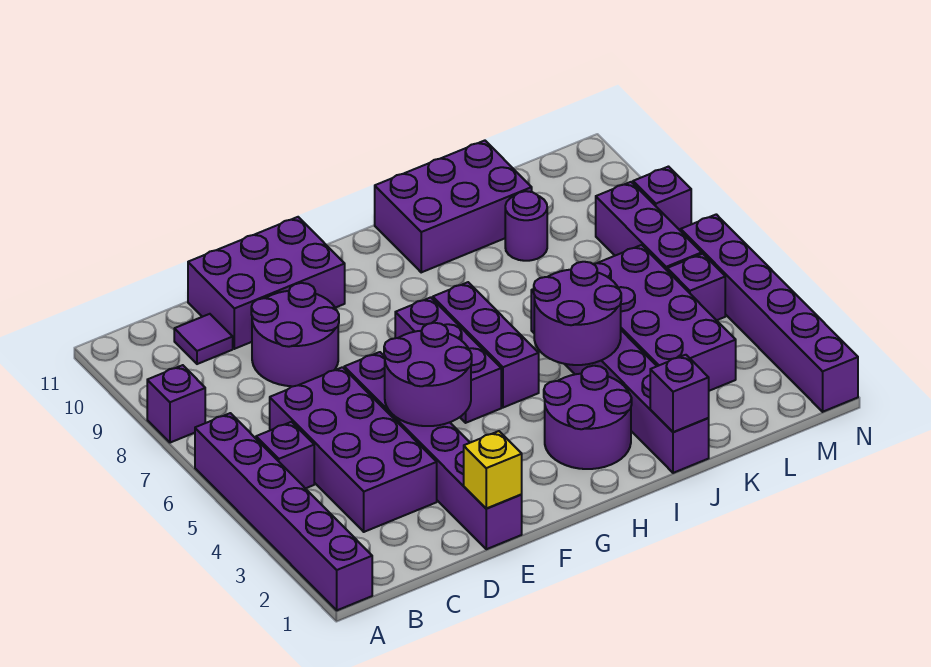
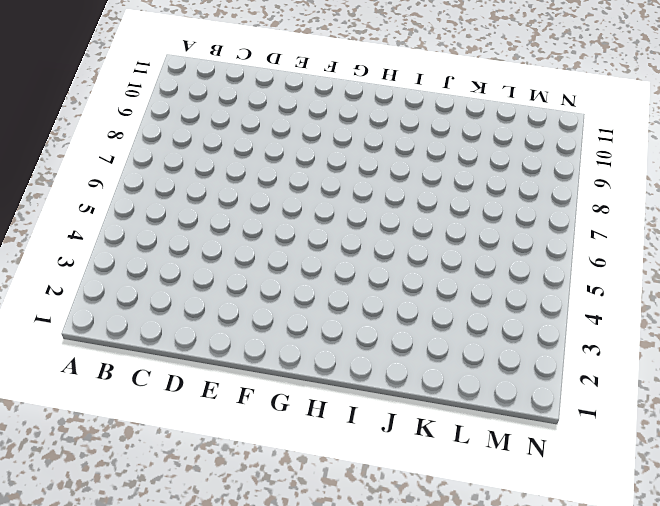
none -> purple brick A1:A6 level 1
none -> purple brick A8 level 1
none -> purple brick B5 level 1

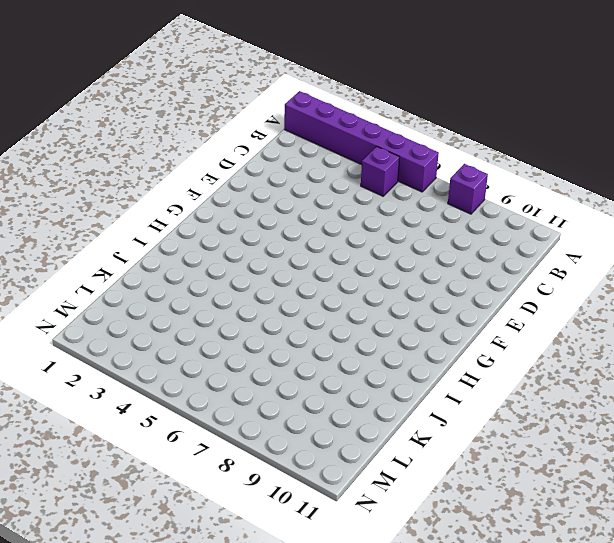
none -> purple brick C3:D6 level 1
none -> purple tile C10 level 1
none -> purple round brick D8:E9 level 1

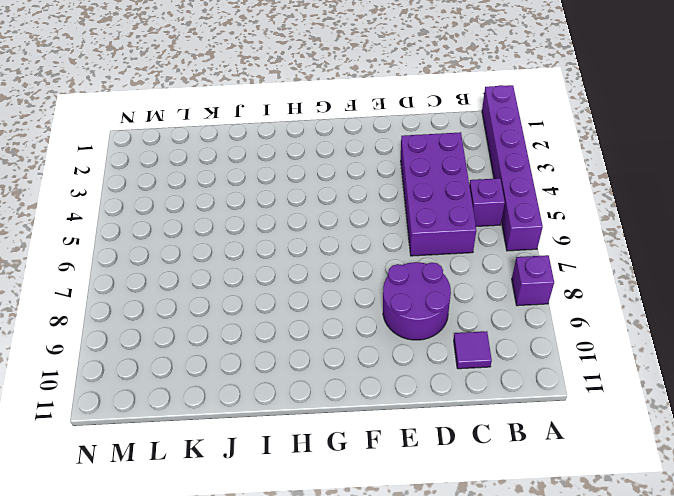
none -> purple brick D10:F11 level 1
none -> purple brick E1:E6 level 1
none -> purple brick G5:G7 level 1

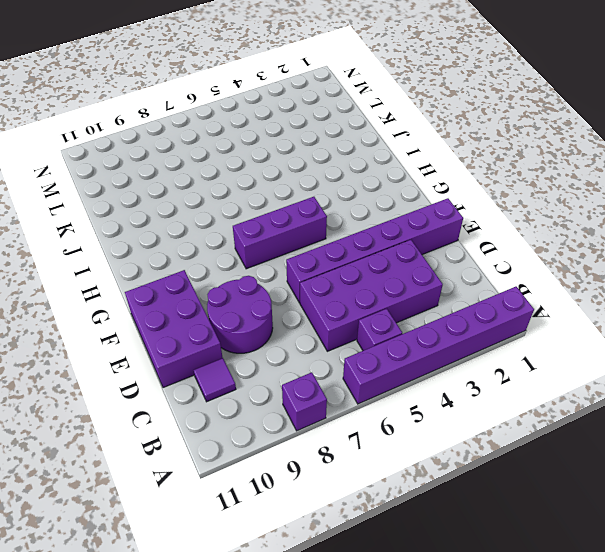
none -> purple round brick H2:I3 level 1
none -> purple brick H5:H7 level 1
none -> purple brick I10:K11 level 1

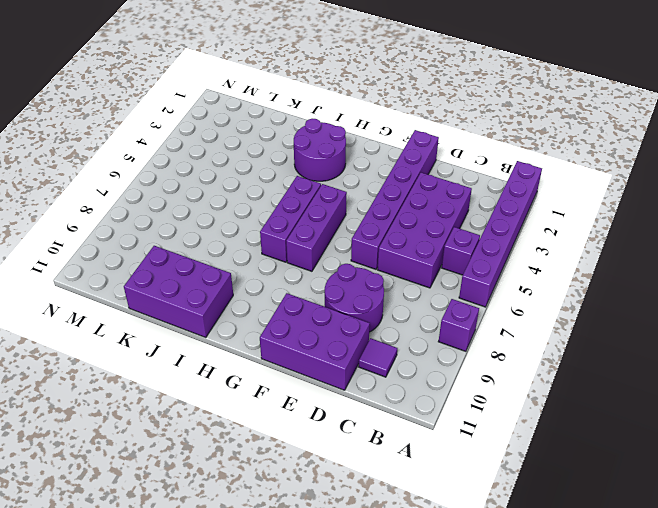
none -> purple brick J1:J6 level 1
none -> purple brick K3:L6 level 1
none -> purple round brick K9 level 1

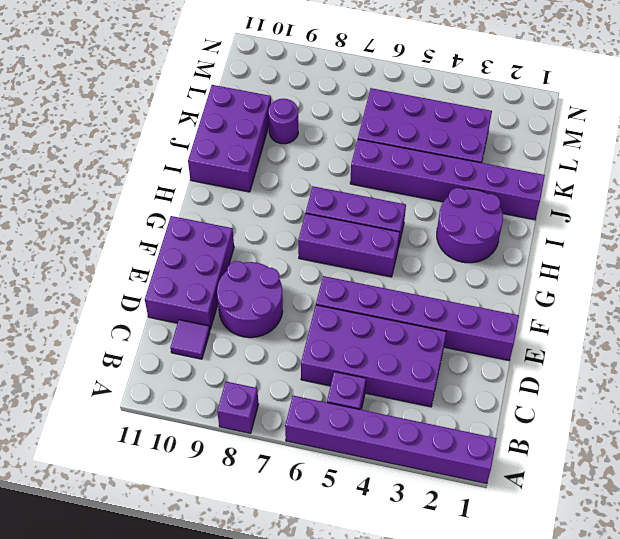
none -> purple brick M5 level 1
none -> purple brick M6:M8 level 1
none -> purple brick N1:N6 level 1

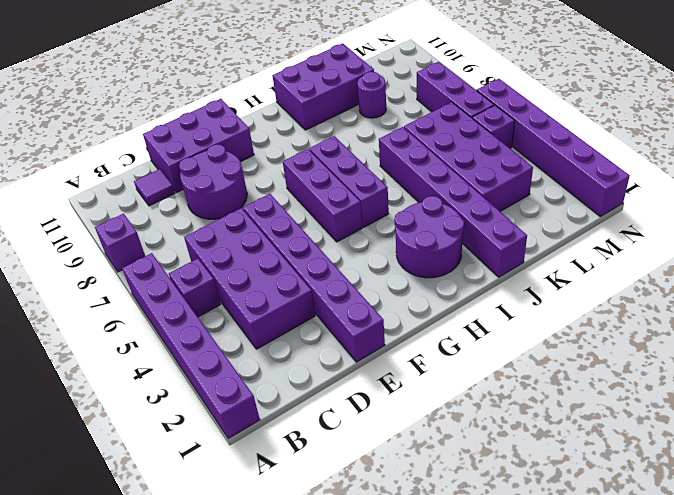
none -> purple brick N8 level 1
none -> yellow brick E1 level 2
none -> purple round brick E4:F5 level 2

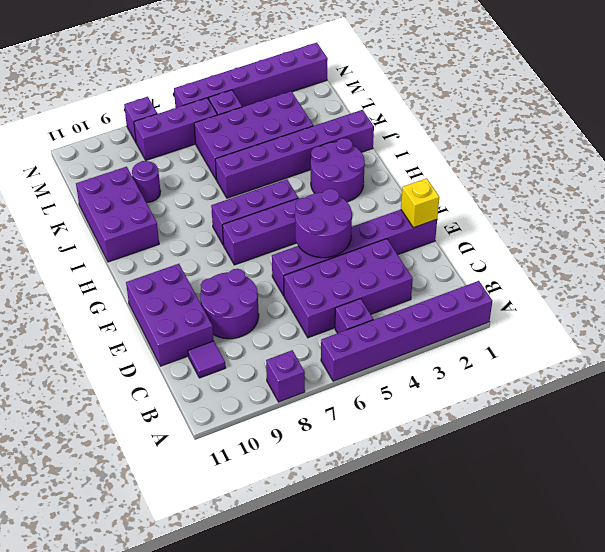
none -> purple round brick I4:J5 level 2
none -> purple brick J1 level 2

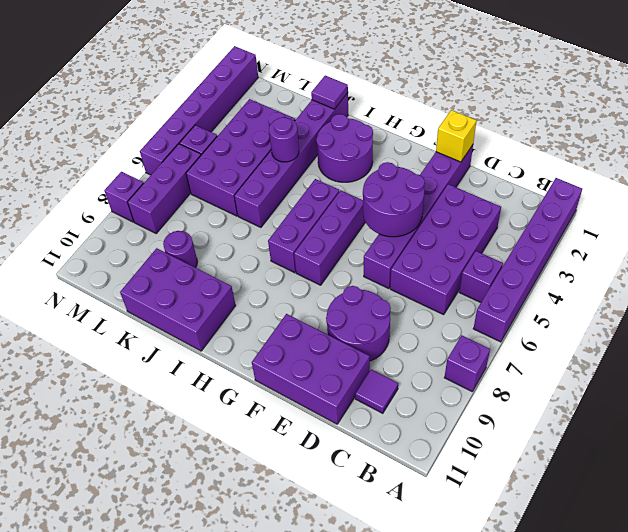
purple tile J1 level 2 -> purple brick J1 level 2
purple round brick J4 level 2 -> purple round brick I4:J5 level 2

